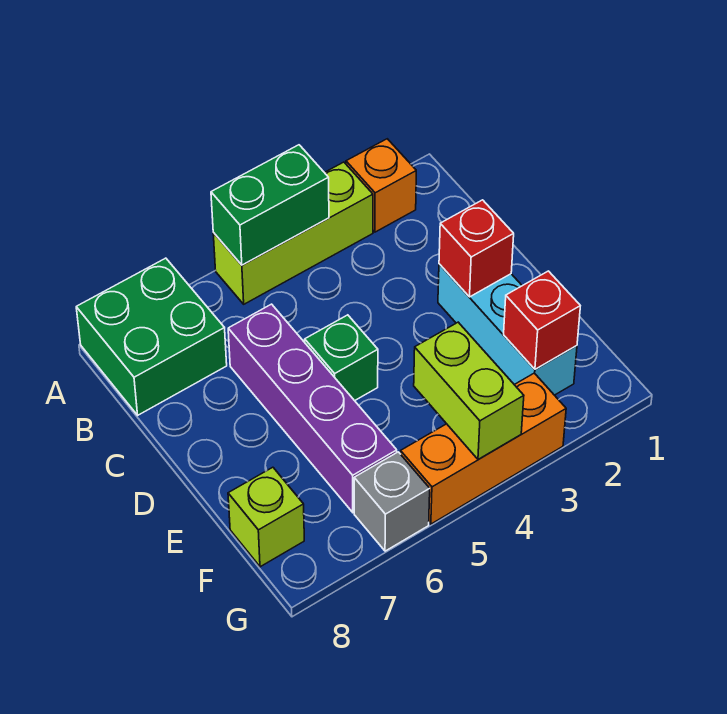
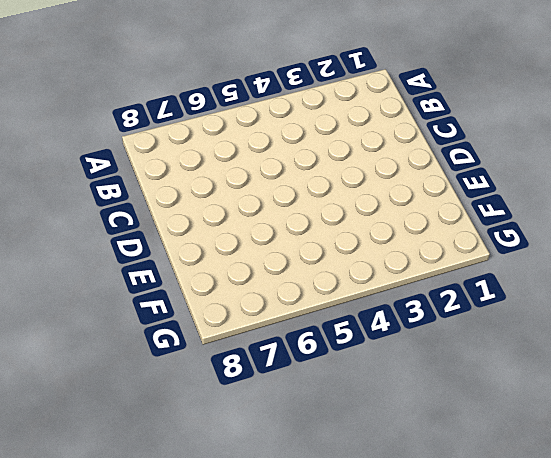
none -> orange brick A2 level 1
none -> lime brick A3:A5 level 1
none -> green brick A7:B8 level 1

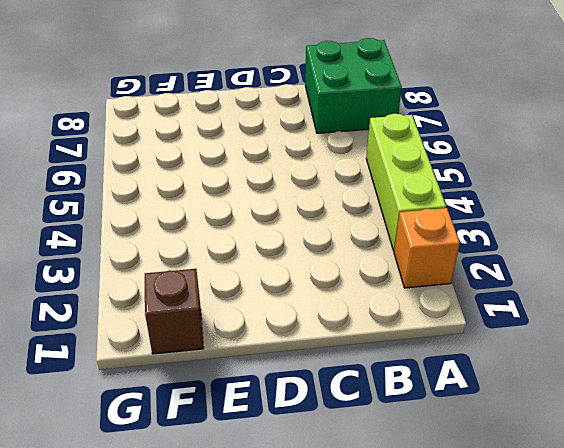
brown brick F1 level 1 -> none
none -> purple brick C6:F6 level 1
none -> cyan brick D2:F2 level 1
none -> green brick D5 level 1

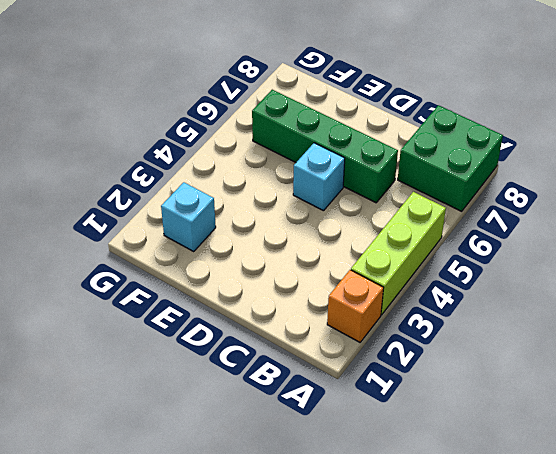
green brick C6:F6 level 1 -> purple brick C6:F6 level 1
cyan brick D5 level 1 -> green brick D5 level 1
cyan brick F2 level 1 -> cyan brick D2:F2 level 1
none -> lime brick F8 level 1
none -> orange brick G3:G5 level 1
none -> grey brick G6 level 1

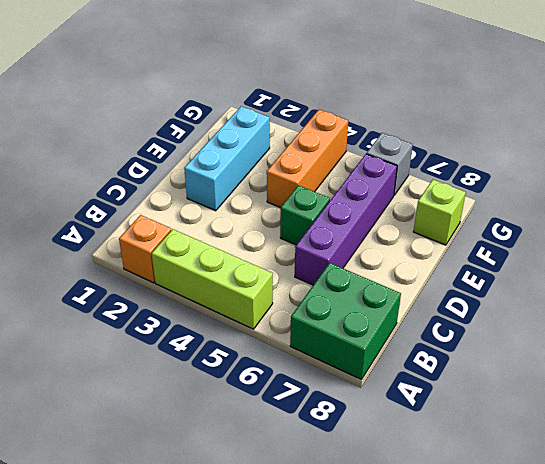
orange brick E4:G4 level 1 -> orange brick G3:G5 level 1
none -> green brick A4:A5 level 2
none -> red brick D2 level 2
none -> red brick F2 level 2

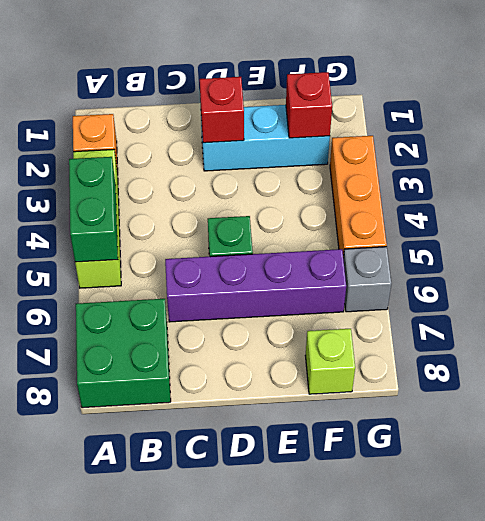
none -> lime brick F4:G4 level 2

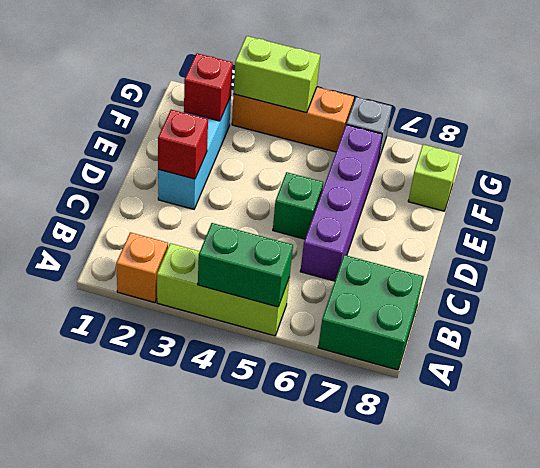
lime brick G3:G4 level 2 -> lime brick F4:G4 level 2

